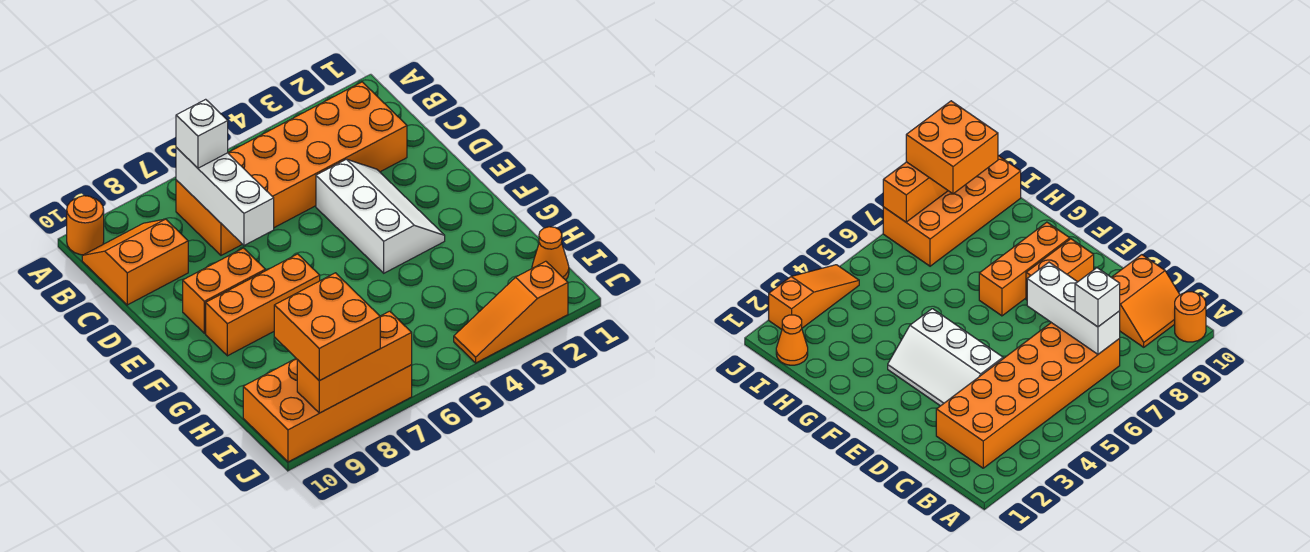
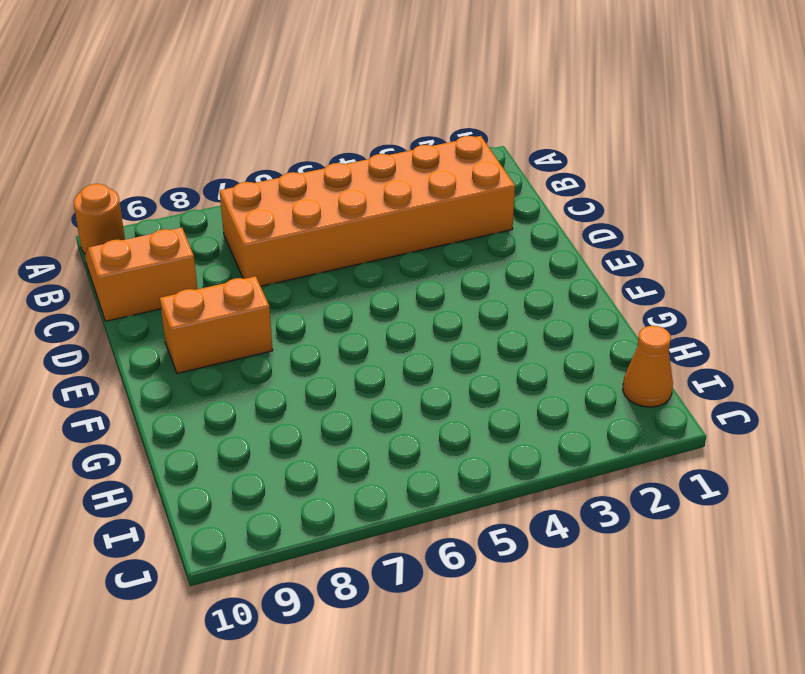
none -> white slope D3:F4 level 1 top 4
none -> orange brick F7:F9 level 1
none -> orange brick I7:J10 level 1

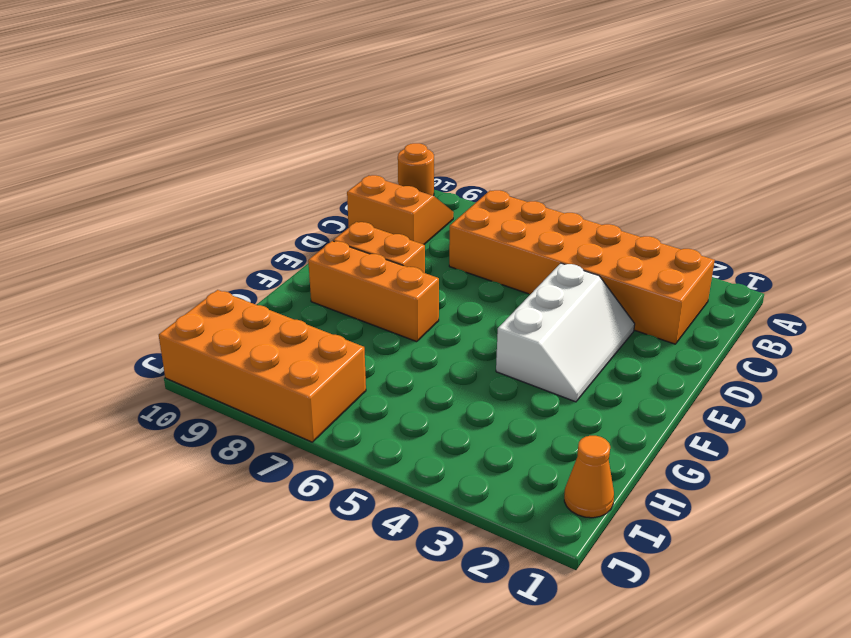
none -> orange slope J2:J4 level 1 top 2
none -> white brick B7:D7 level 2
none -> orange brick J7:J9 level 2

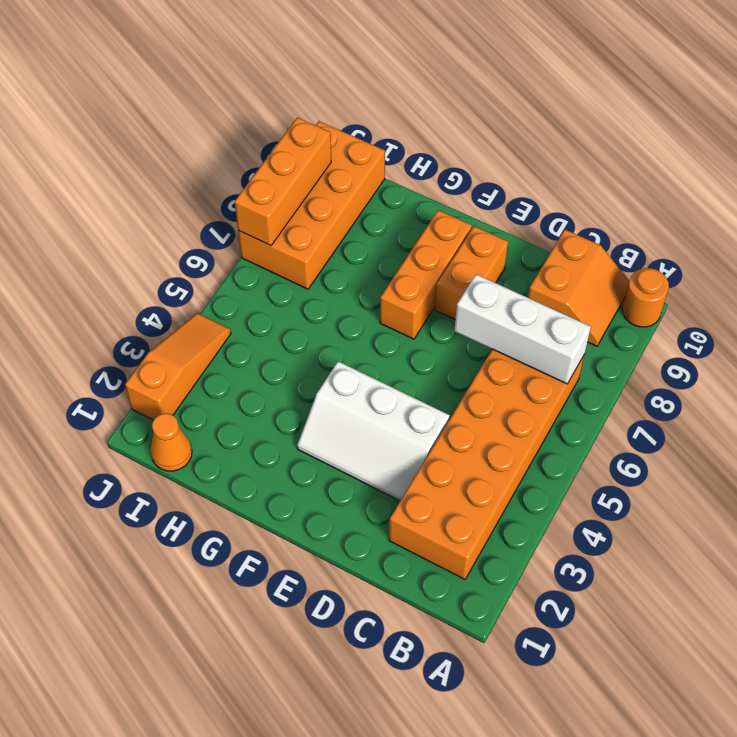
none -> white brick B7 level 3
none -> orange brick I8:J9 level 3

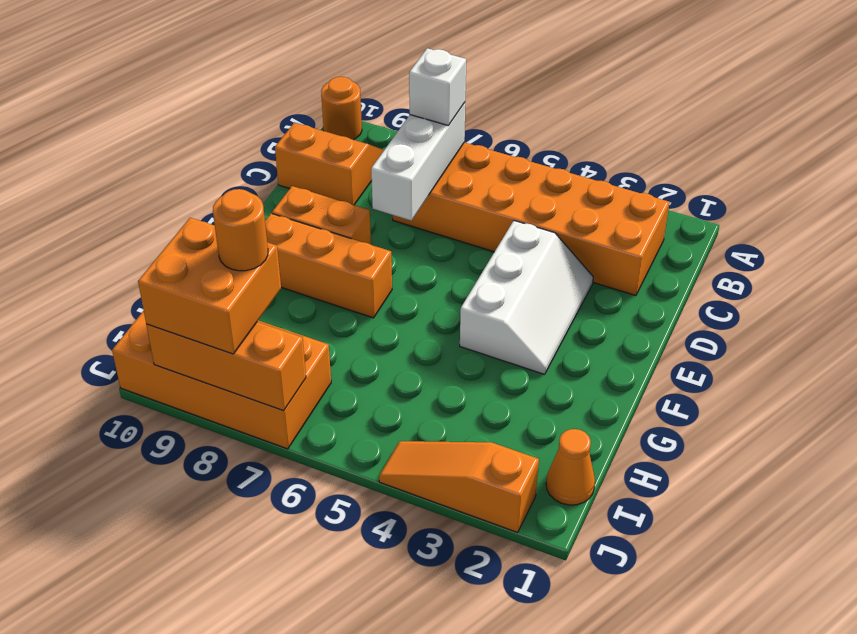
orange round brick I8 level 4 -> none

